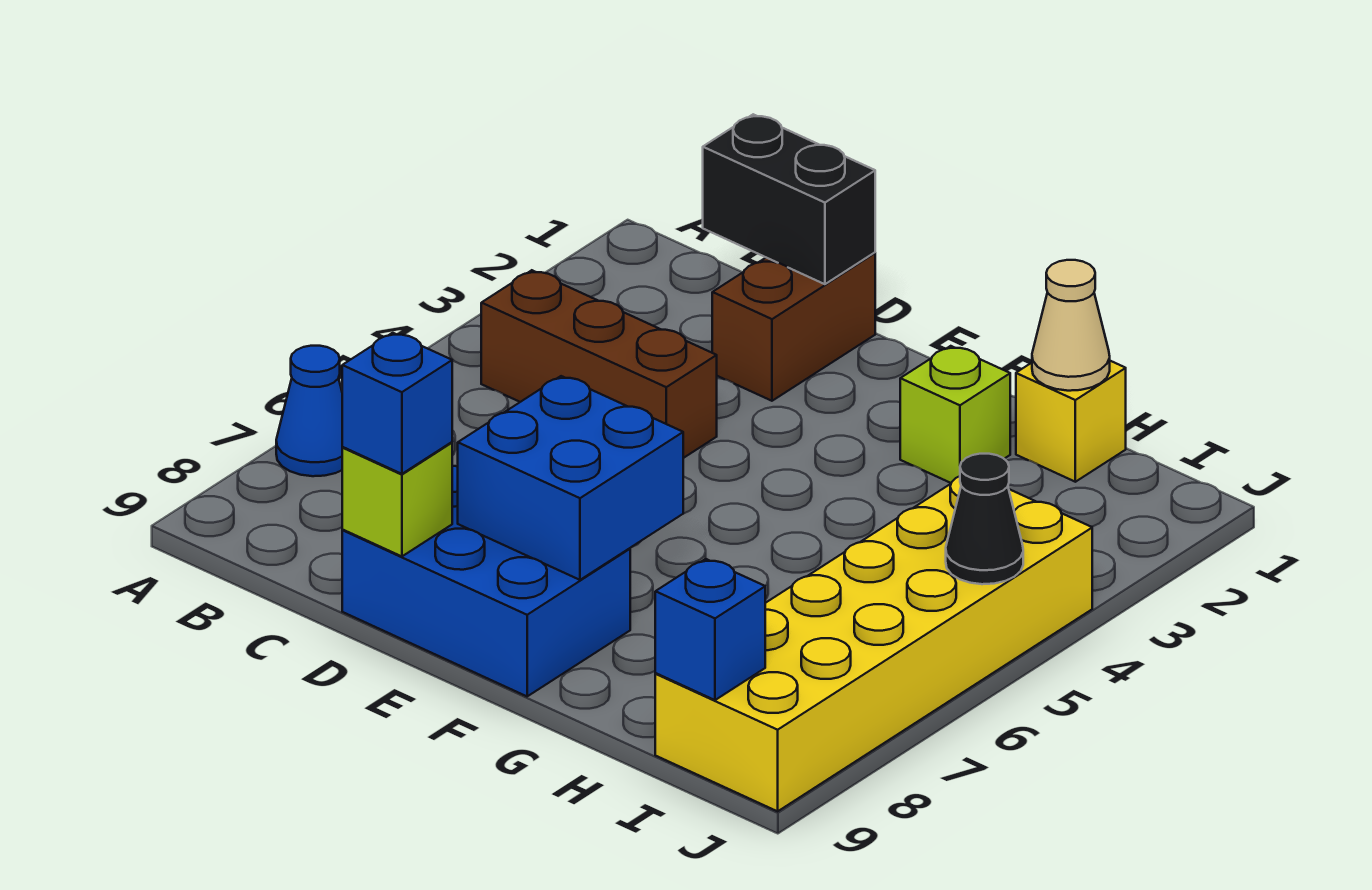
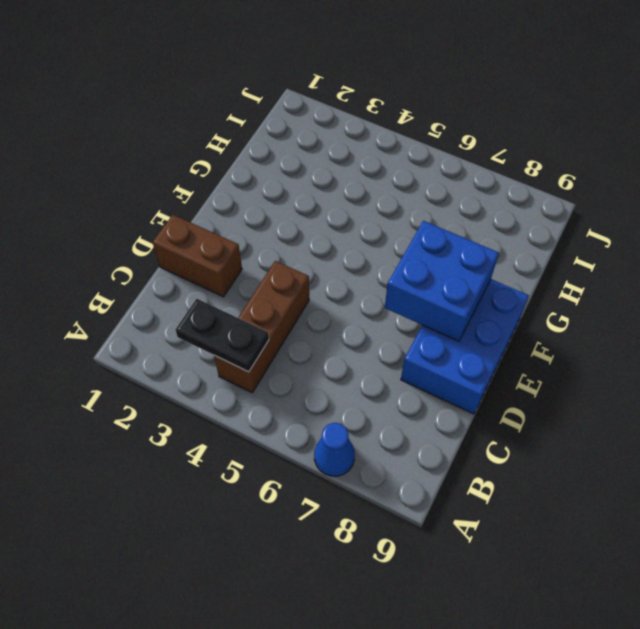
black plate B3:B4 level 2 -> none
none -> lime brick G2 level 1
none -> yellow brick H1 level 1
none -> yellow brick I4:J9 level 1

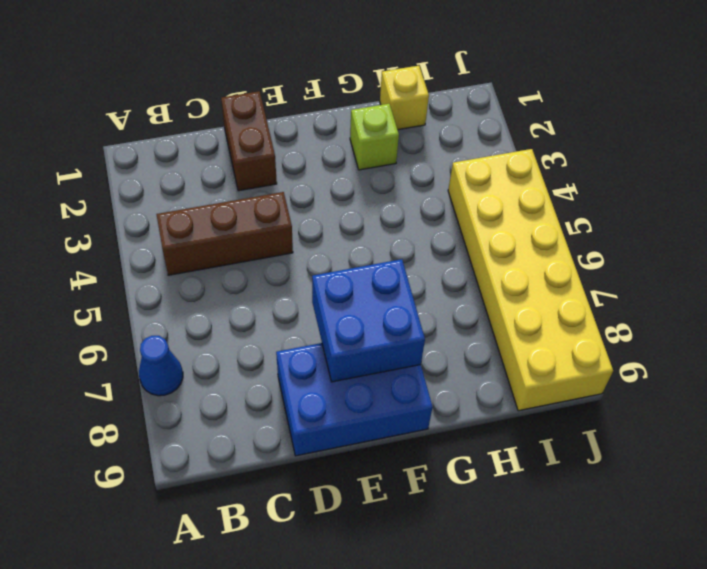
none -> black brick C1:D1 level 2
none -> lime brick D9 level 2
none -> tan cone H1 level 2

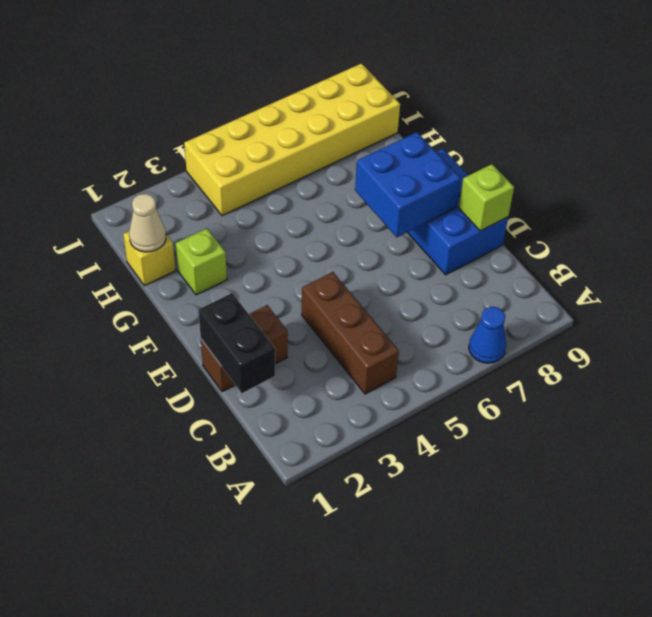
none -> blue brick I9 level 2
none -> black cone J5 level 2
none -> blue brick D9 level 3

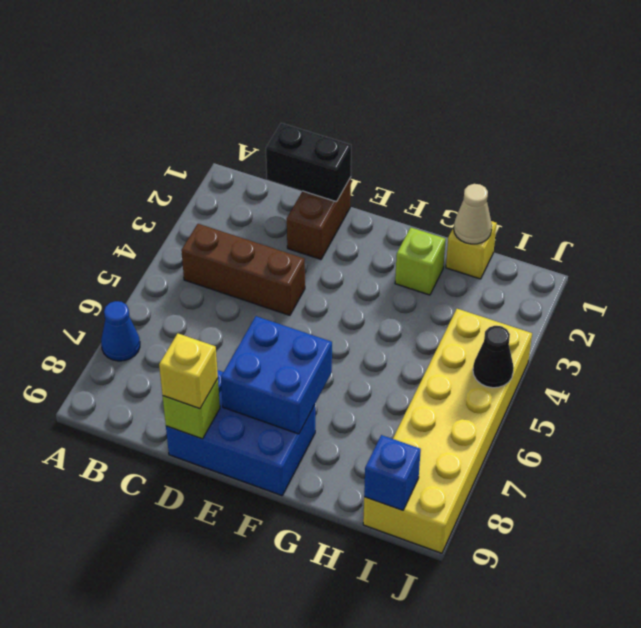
yellow brick D9 level 3 -> blue brick D9 level 3

